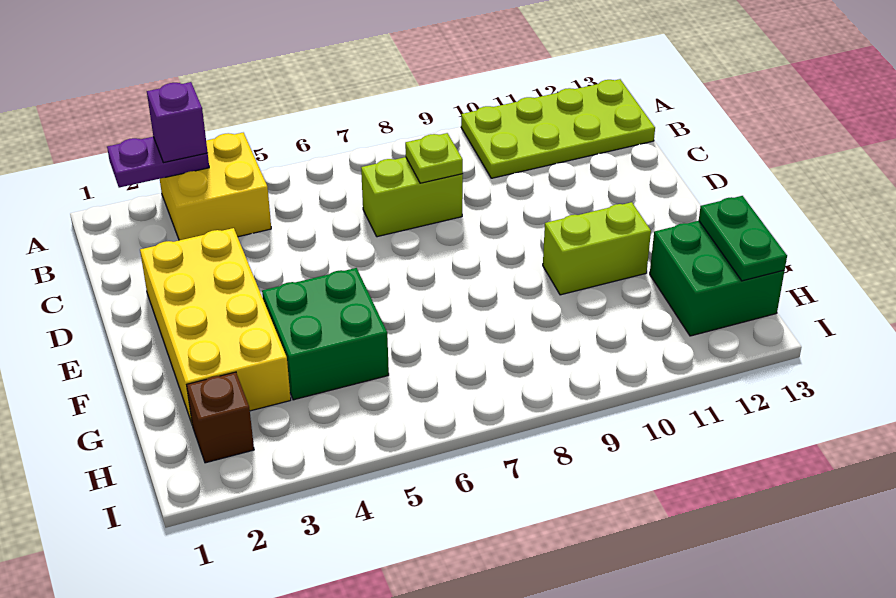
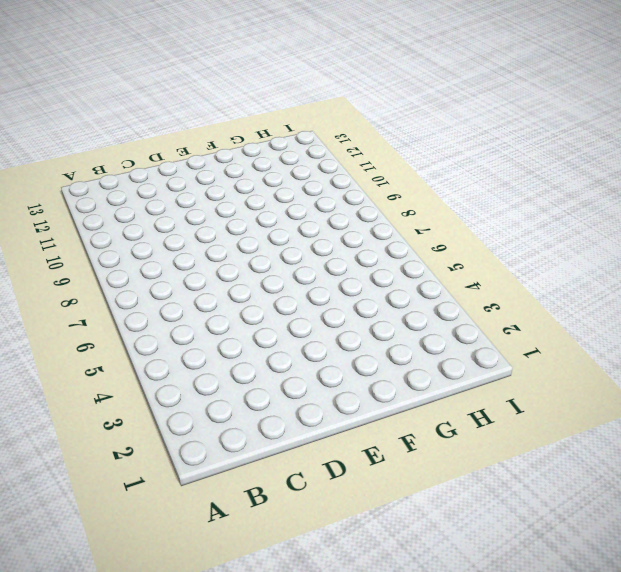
none -> yellow brick A3:B4 level 1
none -> lime plate A10:B13 level 1
none -> lime brick C7:C8 level 1

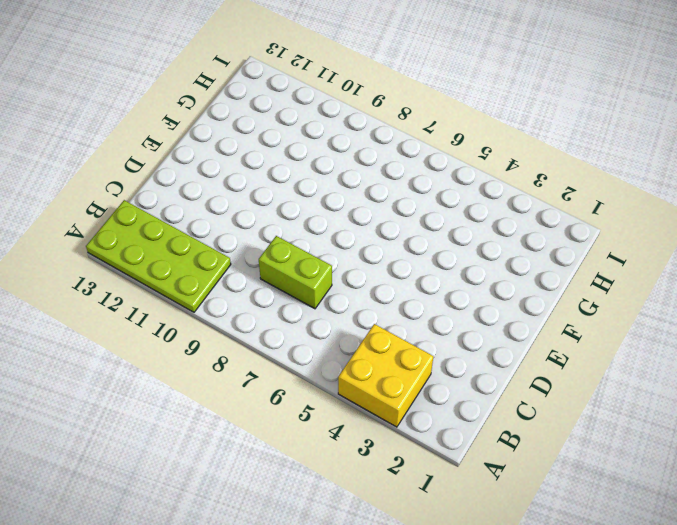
none -> yellow brick D2:G3 level 1
none -> green brick F4:G5 level 1
none -> lime brick F10:F11 level 1

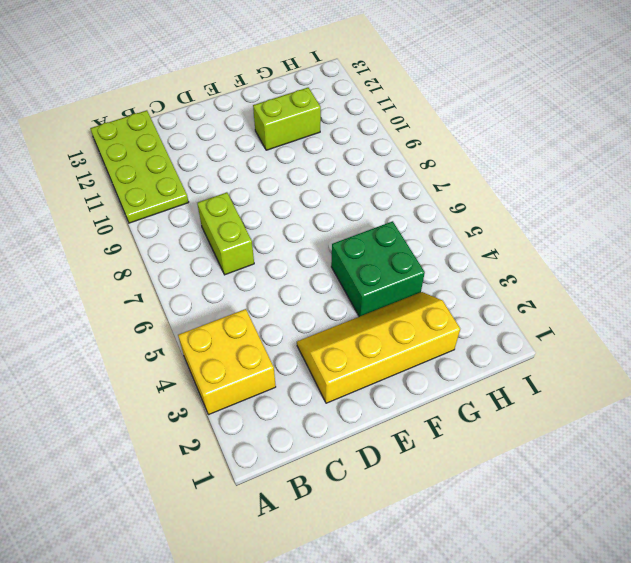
yellow slope D2:G3 level 1 top 2 -> yellow brick D2:G3 level 1
lime brick F11:G11 level 1 -> lime brick F10:F11 level 1
none -> green brick G12:H13 level 1
none -> brown brick H2 level 1
none -> purple plate A2:A3 level 2

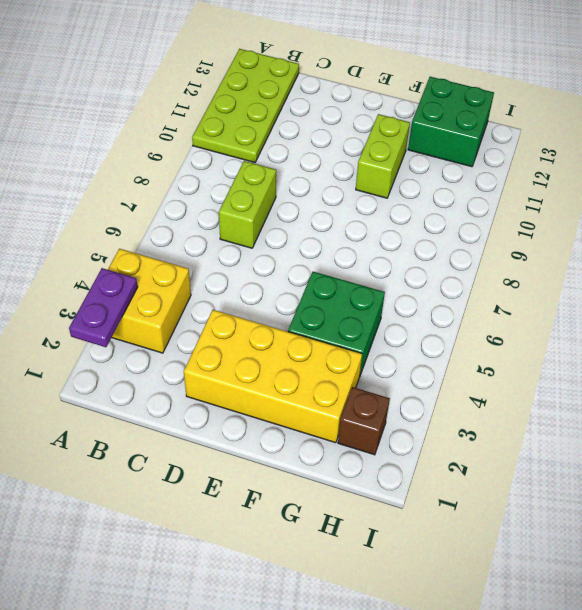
none -> lime plate C8 level 2
none -> green plate G13:H13 level 2
none -> purple brick A3 level 3

